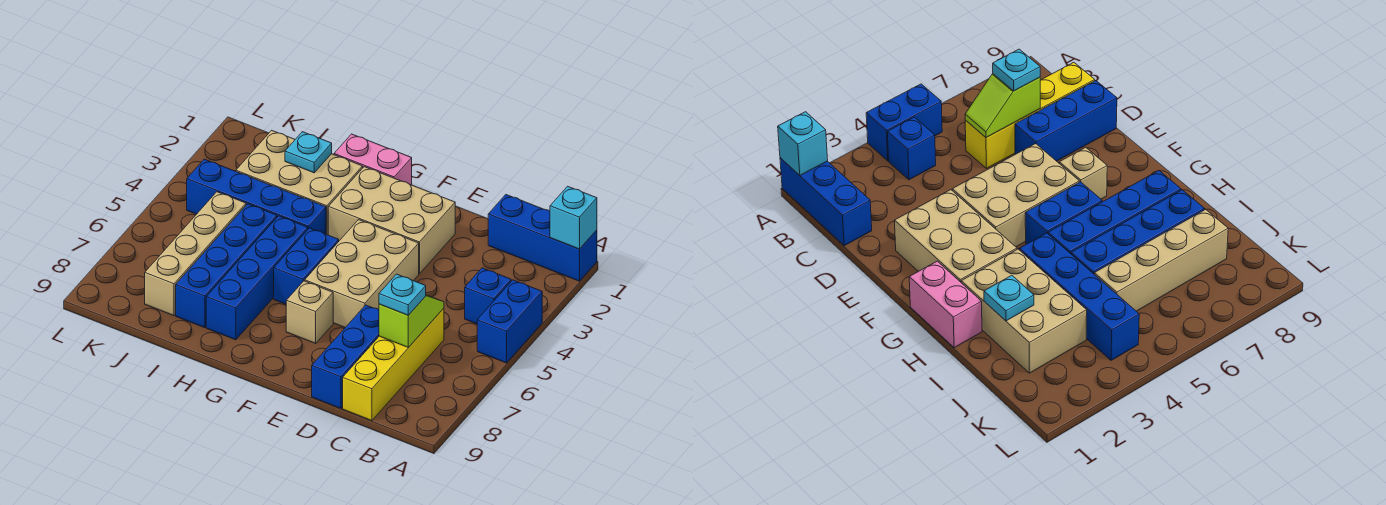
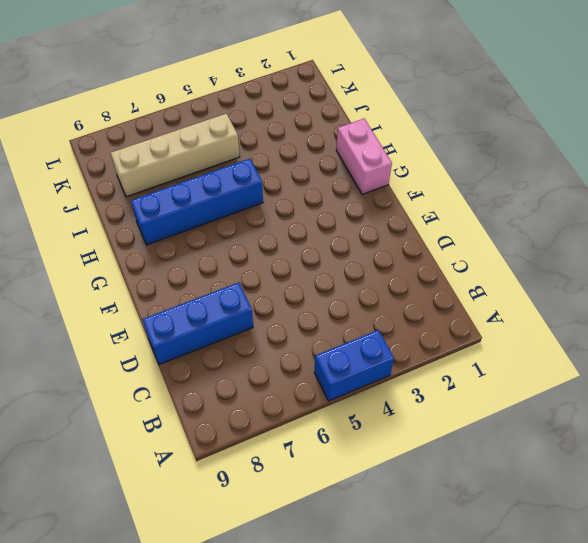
none -> blue brick A1:C1 level 1
none -> blue brick B4 level 1
none -> yellow brick C6:C9 level 1

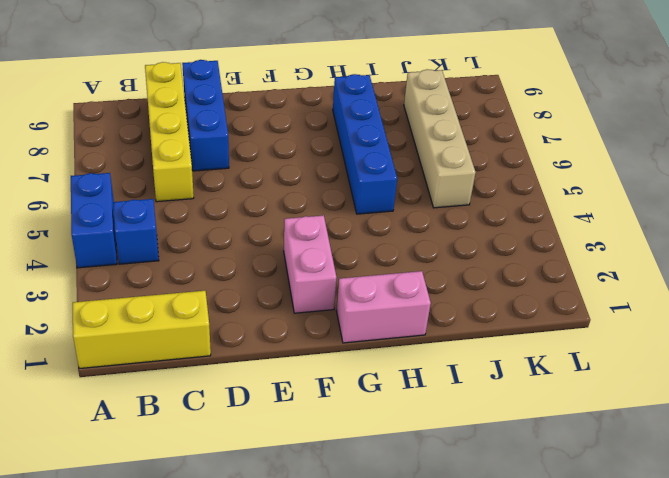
yellow brick A1:C1 level 1 -> blue brick A1:C1 level 1
pink brick F2:F3 level 1 -> tan brick E2:G3 level 1
none -> tan brick E4:F6 level 1
none -> tan brick F7 level 1
none -> blue brick G5:G6 level 1

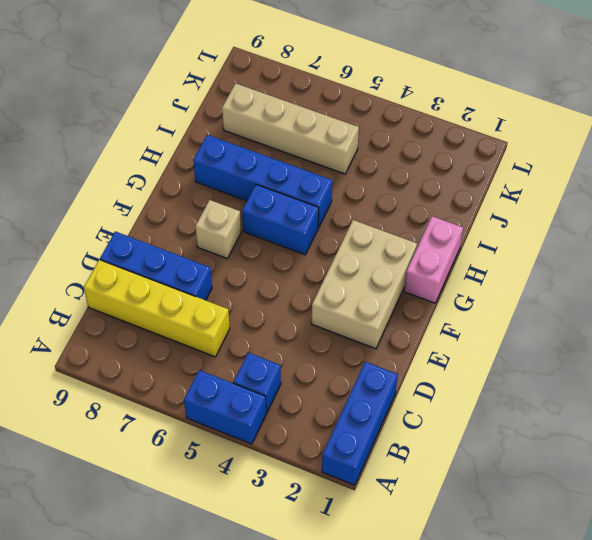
none -> tan brick E4:F6 level 1
none -> tan brick H2:J3 level 1
none -> blue brick H4:K4 level 1

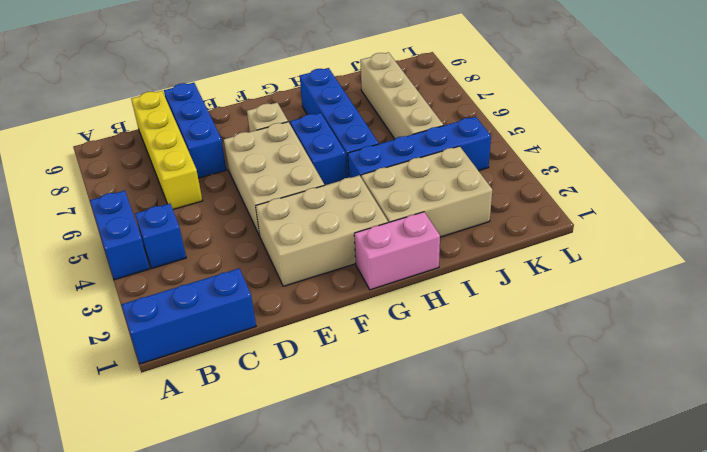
none -> blue brick I5:I8 level 1
none -> cyan brick A1 level 2
none -> lime slope C6:C7 level 2 top 7

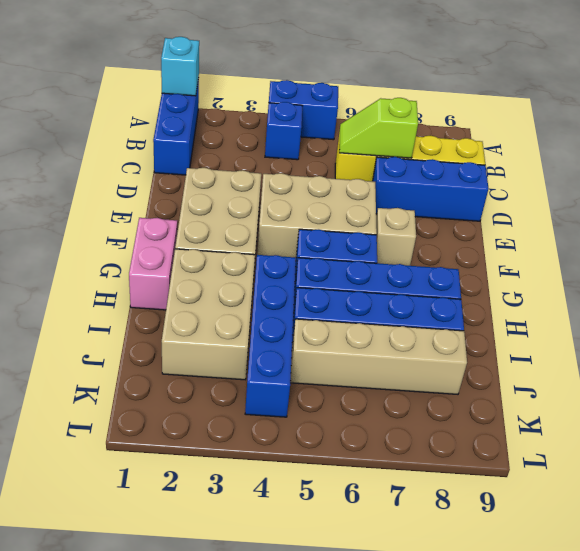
none -> cyan plate I2 level 2
none -> cyan plate C7 level 3

